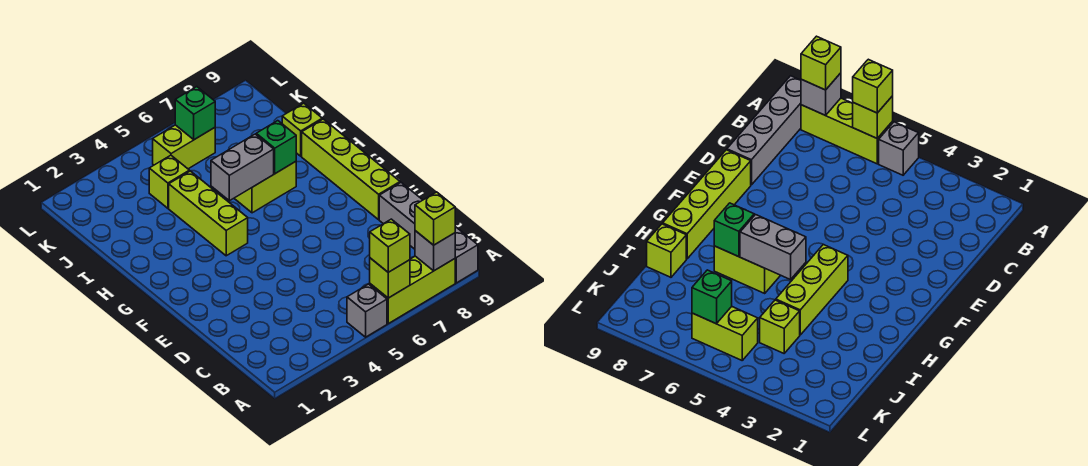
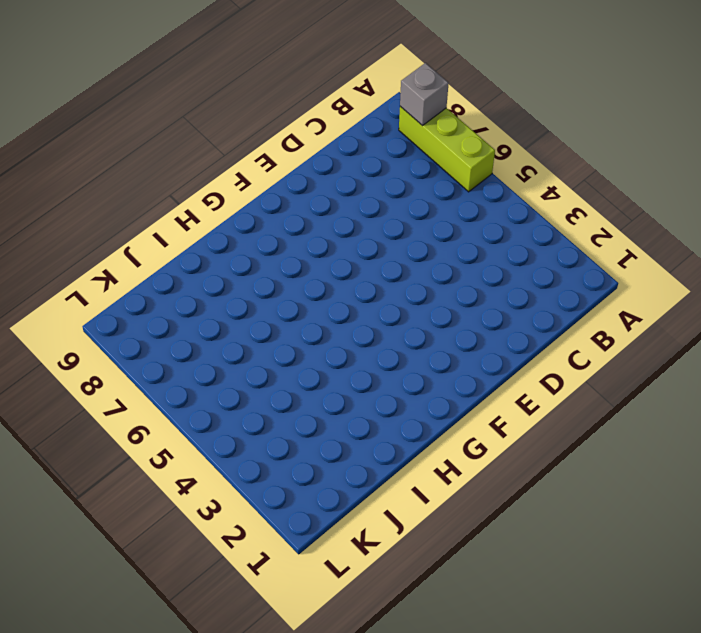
none -> grey brick A5 level 1
none -> grey brick A9:D9 level 1
none -> lime brick E9:H9 level 1

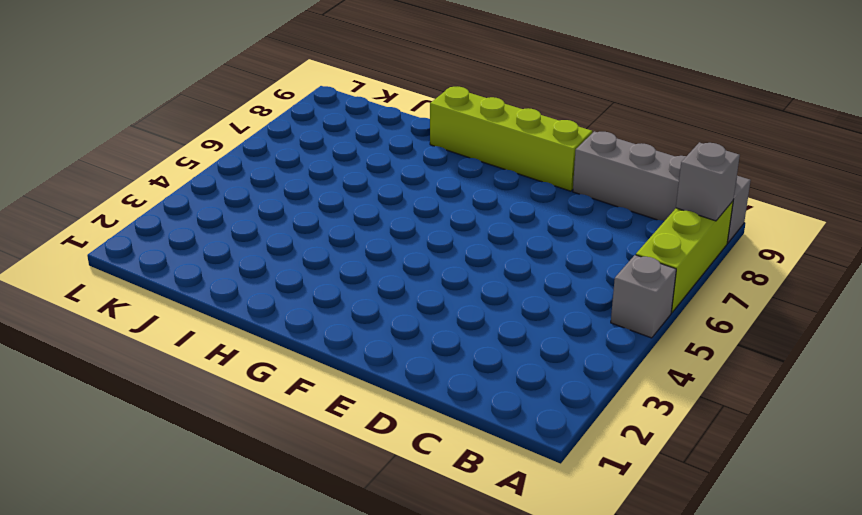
none -> lime brick G4:I4 level 1
none -> lime brick H6:H7 level 1
none -> lime brick I9 level 1

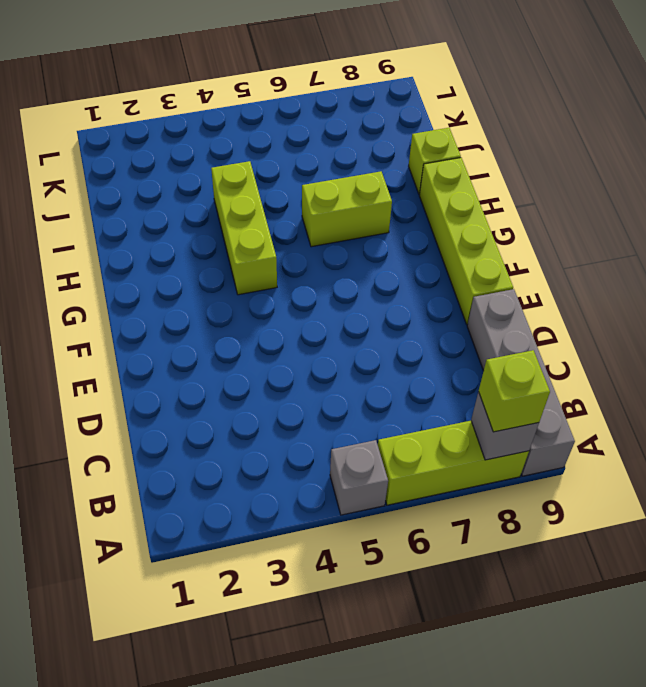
none -> lime brick J4 level 1
none -> lime brick K5:K6 level 1
none -> lime brick A6 level 2

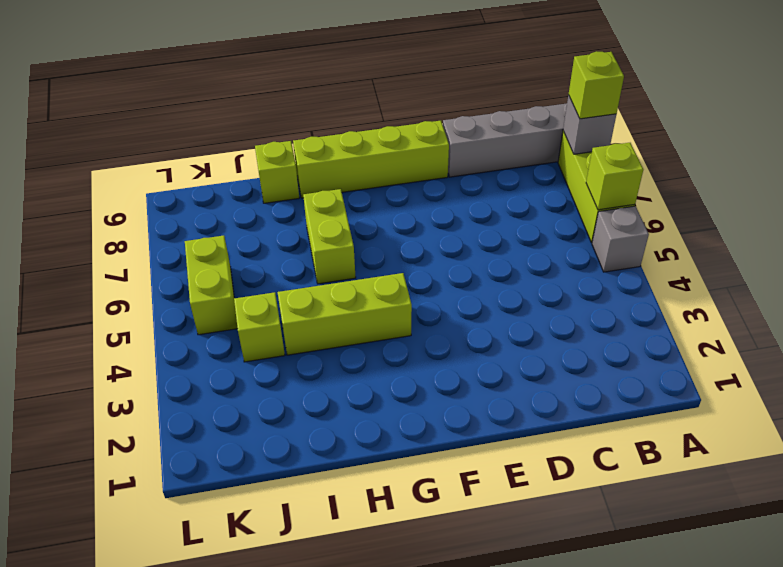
none -> grey brick H5:H6 level 2
none -> green brick H7 level 2
none -> green brick K6 level 2

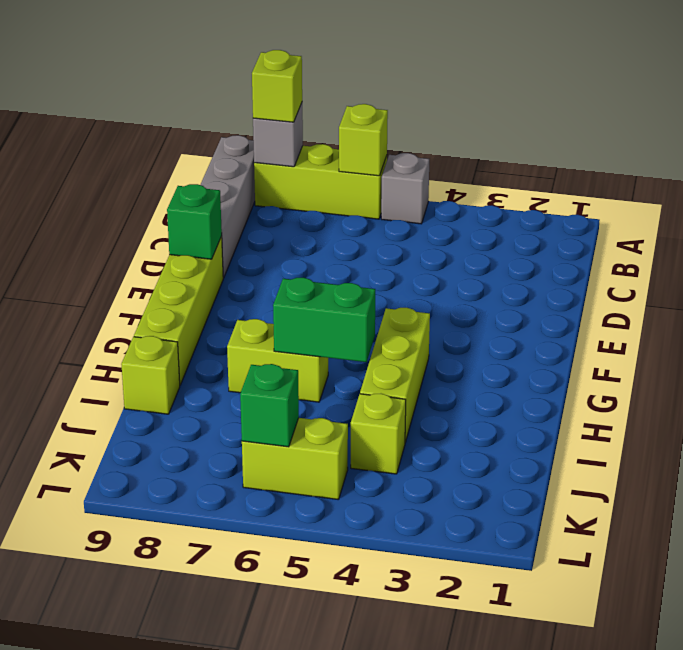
green brick E9 level 2 -> green brick H7 level 2
green brick H5:H6 level 2 -> grey brick H5:H6 level 2
none -> lime brick A6 level 3

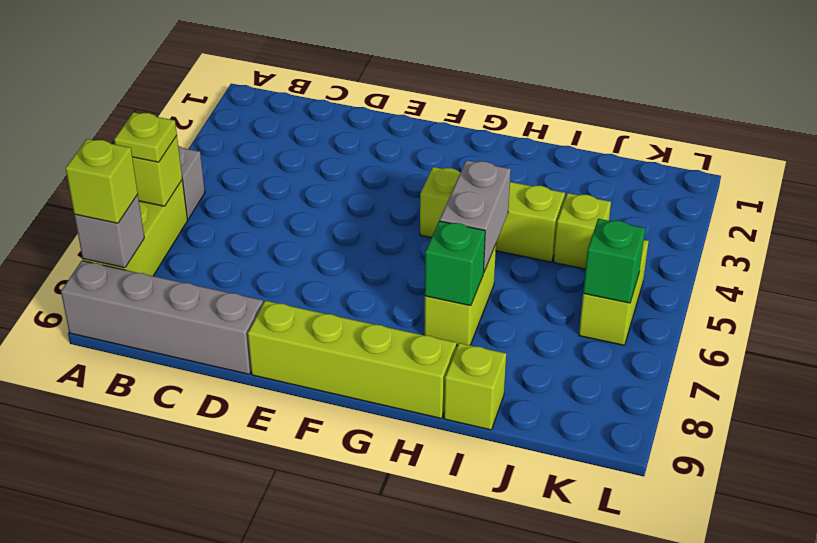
lime plate A6 level 3 -> lime brick A6 level 3

